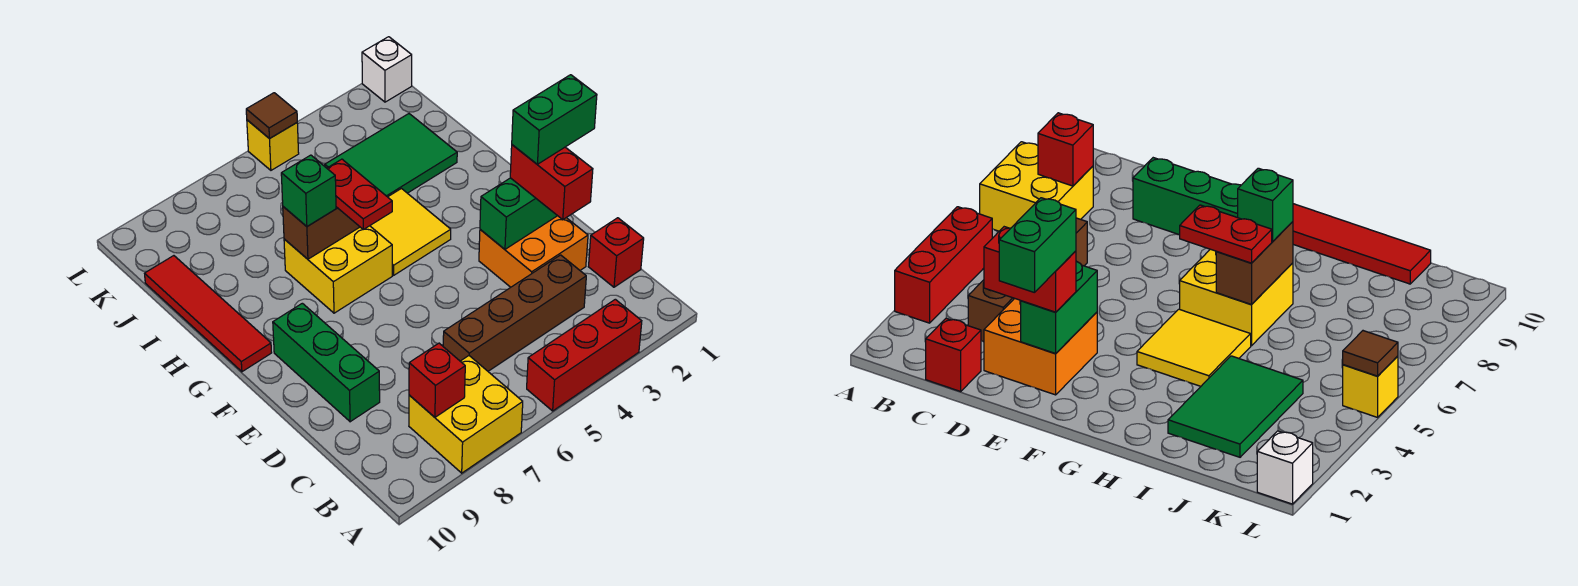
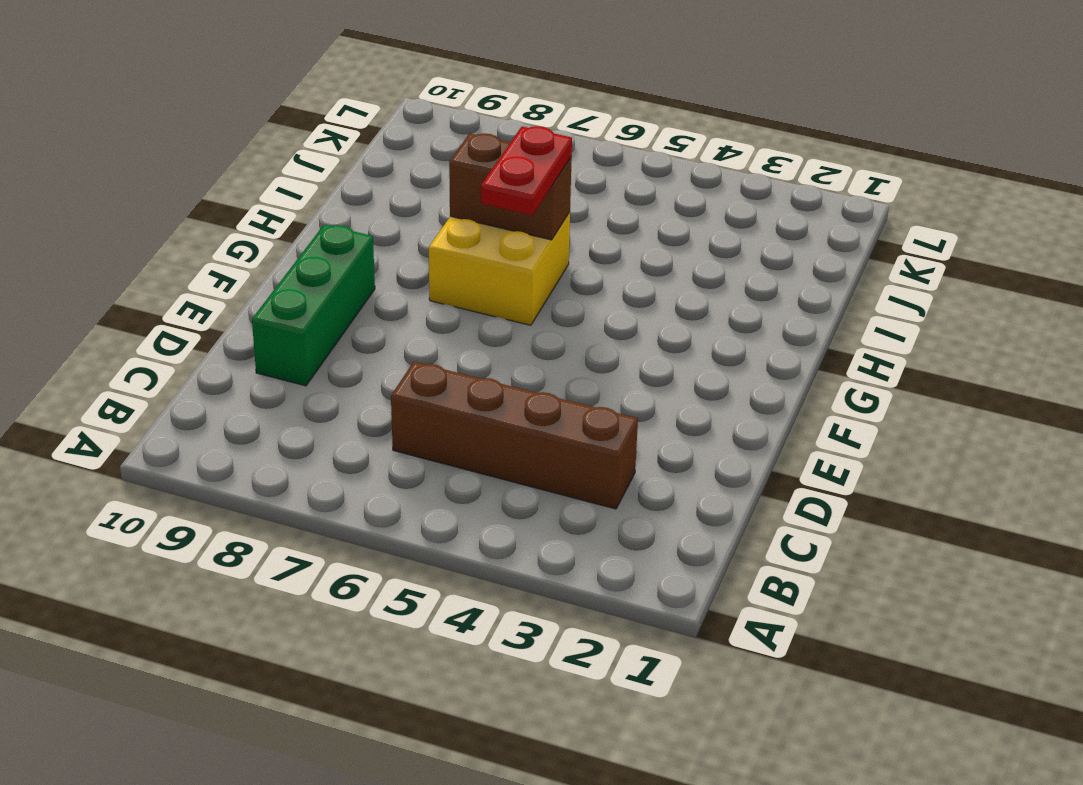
none -> red brick A3:A5 level 1
none -> yellow brick A7:B8 level 1
none -> red brick C1 level 1

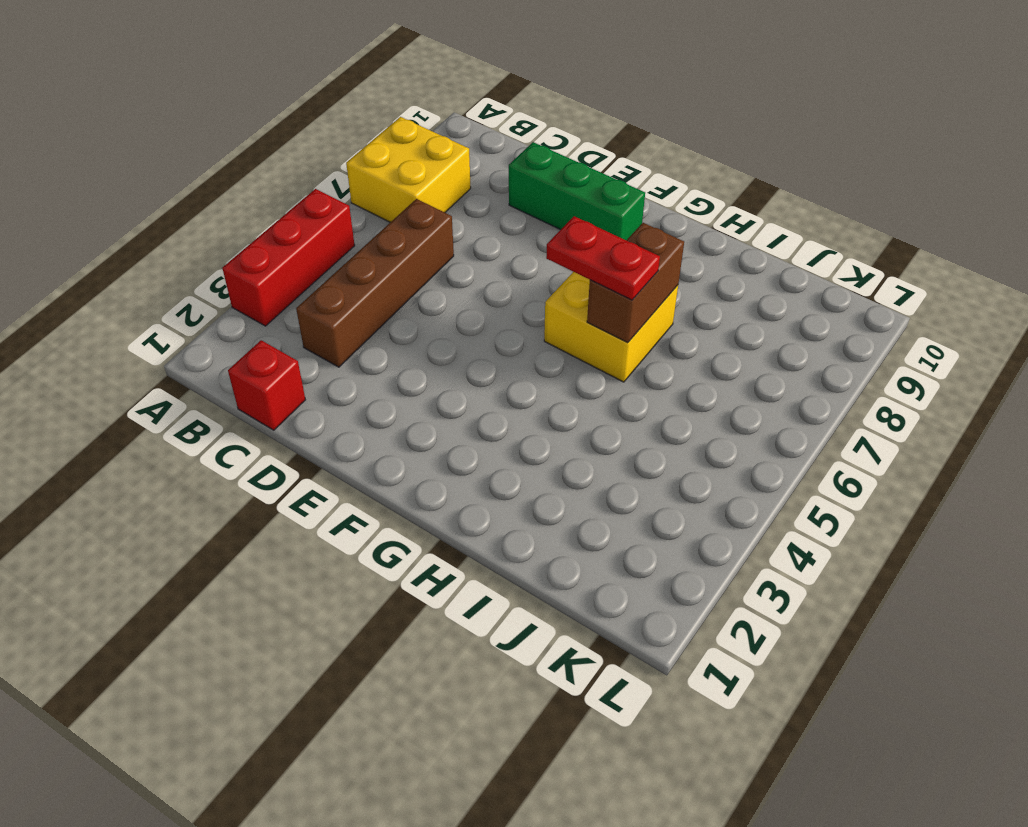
none -> orange brick D2:E3 level 1
none -> yellow tile G4:H5 level 1
none -> red tile G10:J10 level 1

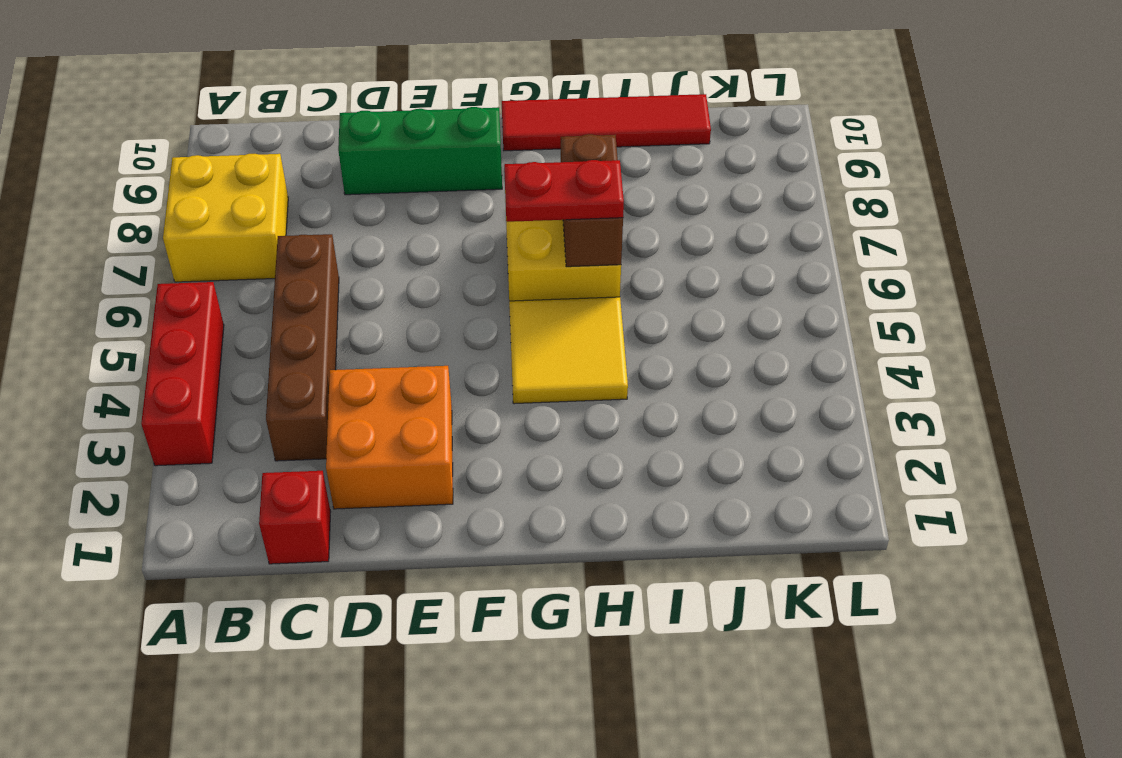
none -> green tile I2:J4 level 1
none -> white brick L1 level 1
none -> yellow brick L5 level 1

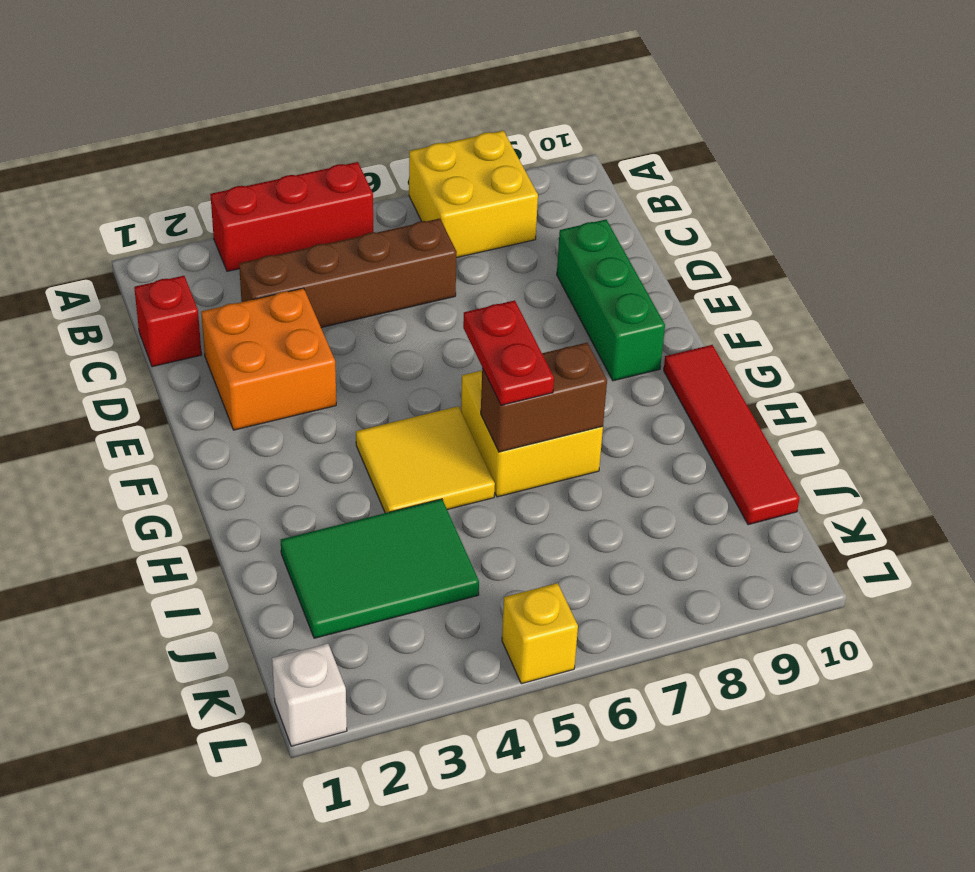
none -> red brick B8 level 2
none -> green brick E2:E3 level 2
none -> brown tile L5 level 2

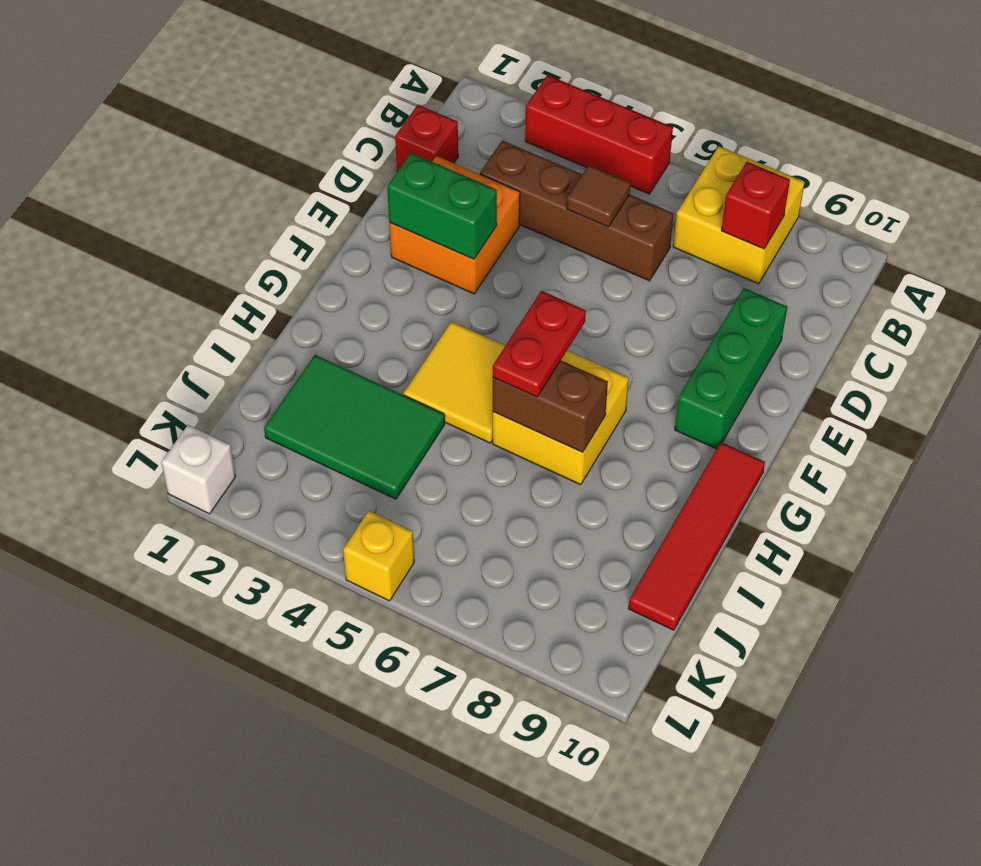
brown tile C5 level 2 -> brown tile L5 level 2
none -> red brick D2:E2 level 3
none -> green brick H7 level 3
none -> green brick E1:E2 level 4

